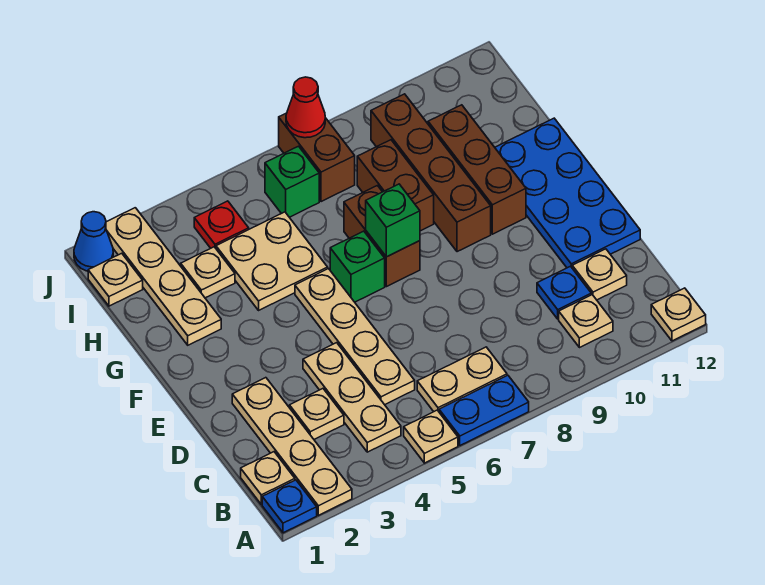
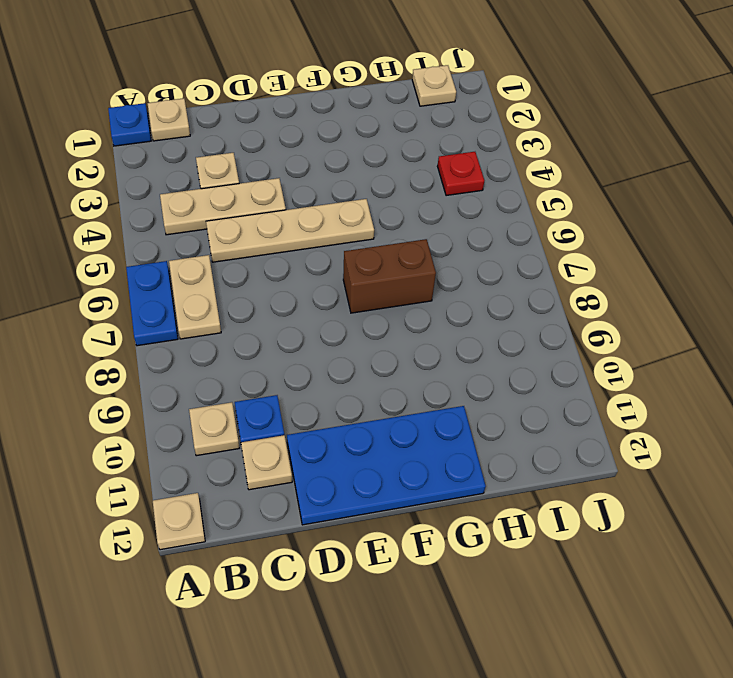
none -> tan plate A2:D2 level 1
none -> tan plate A5 level 1
none -> green brick F6 level 1

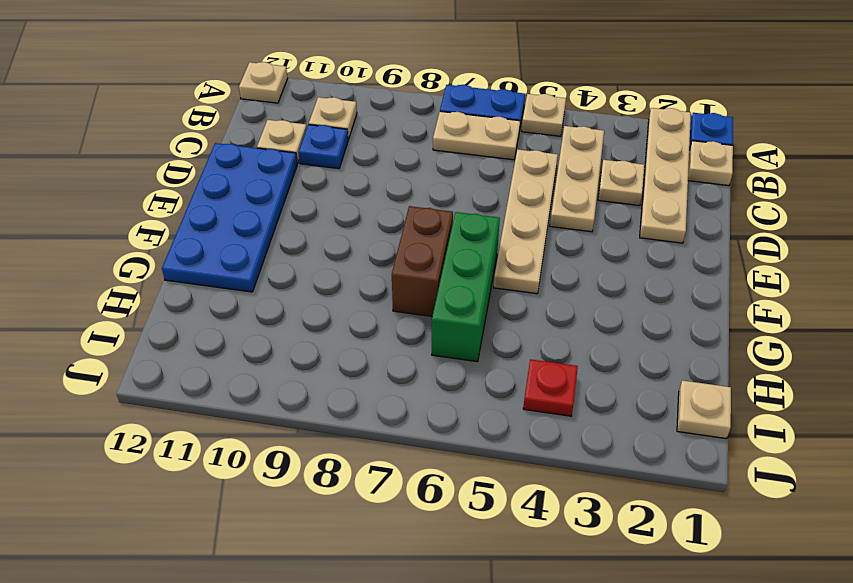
green brick F6:H6 level 1 -> green brick F6 level 1
none -> brown brick F9:I9 level 1
none -> brown brick F10:H10 level 1
none -> tan plate G2:J2 level 1

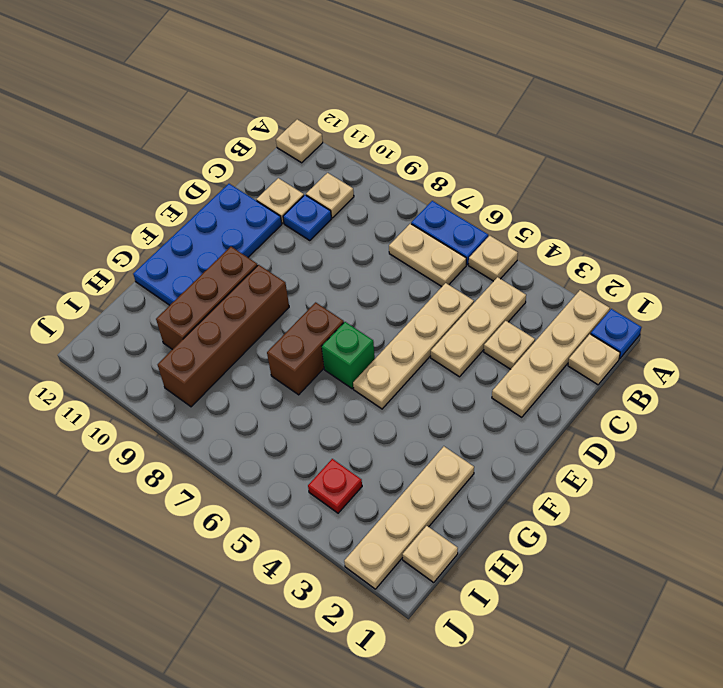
none -> tan plate G4:H5 level 1
none -> brown brick G8:H8 level 1
none -> tan plate H3 level 1

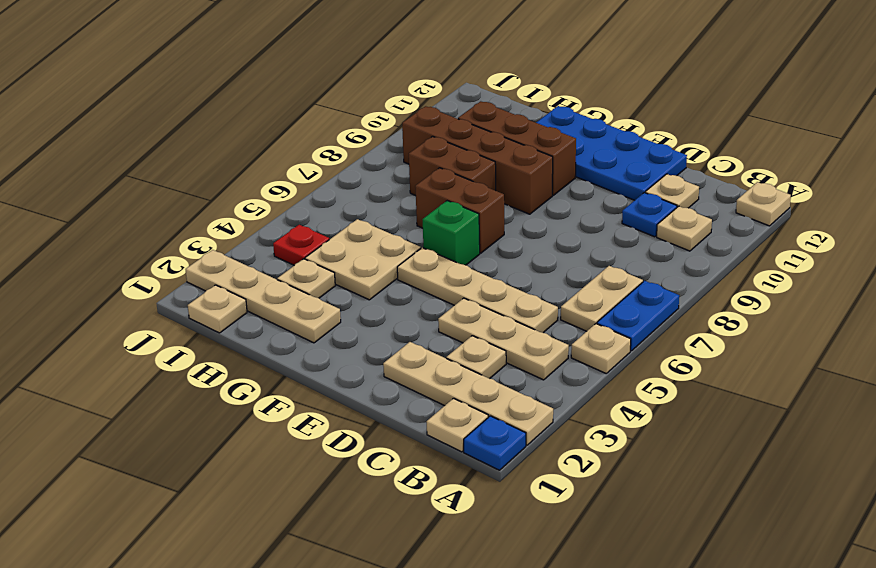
none -> green brick I6 level 1
none -> brown brick I7:J7 level 1
none -> blue cone J1 level 1

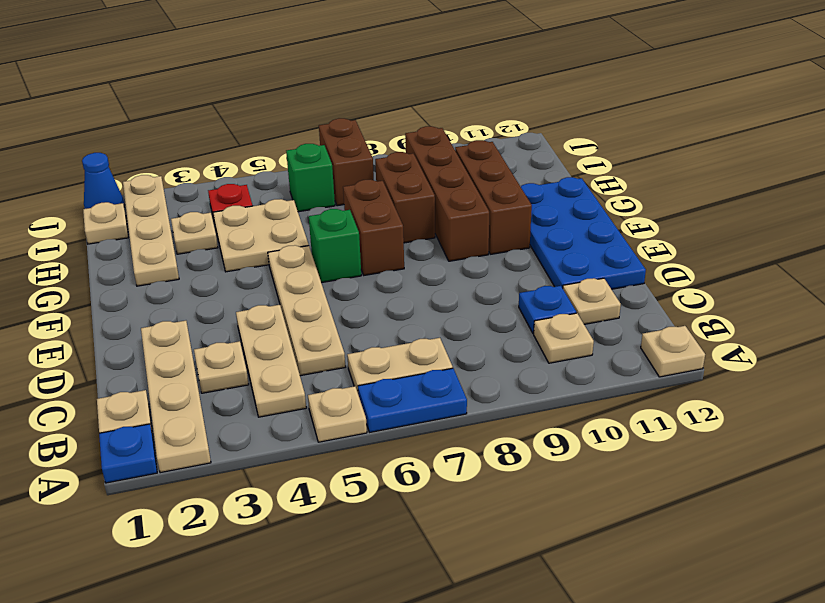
none -> green brick F7 level 2
none -> red cone J7 level 2

